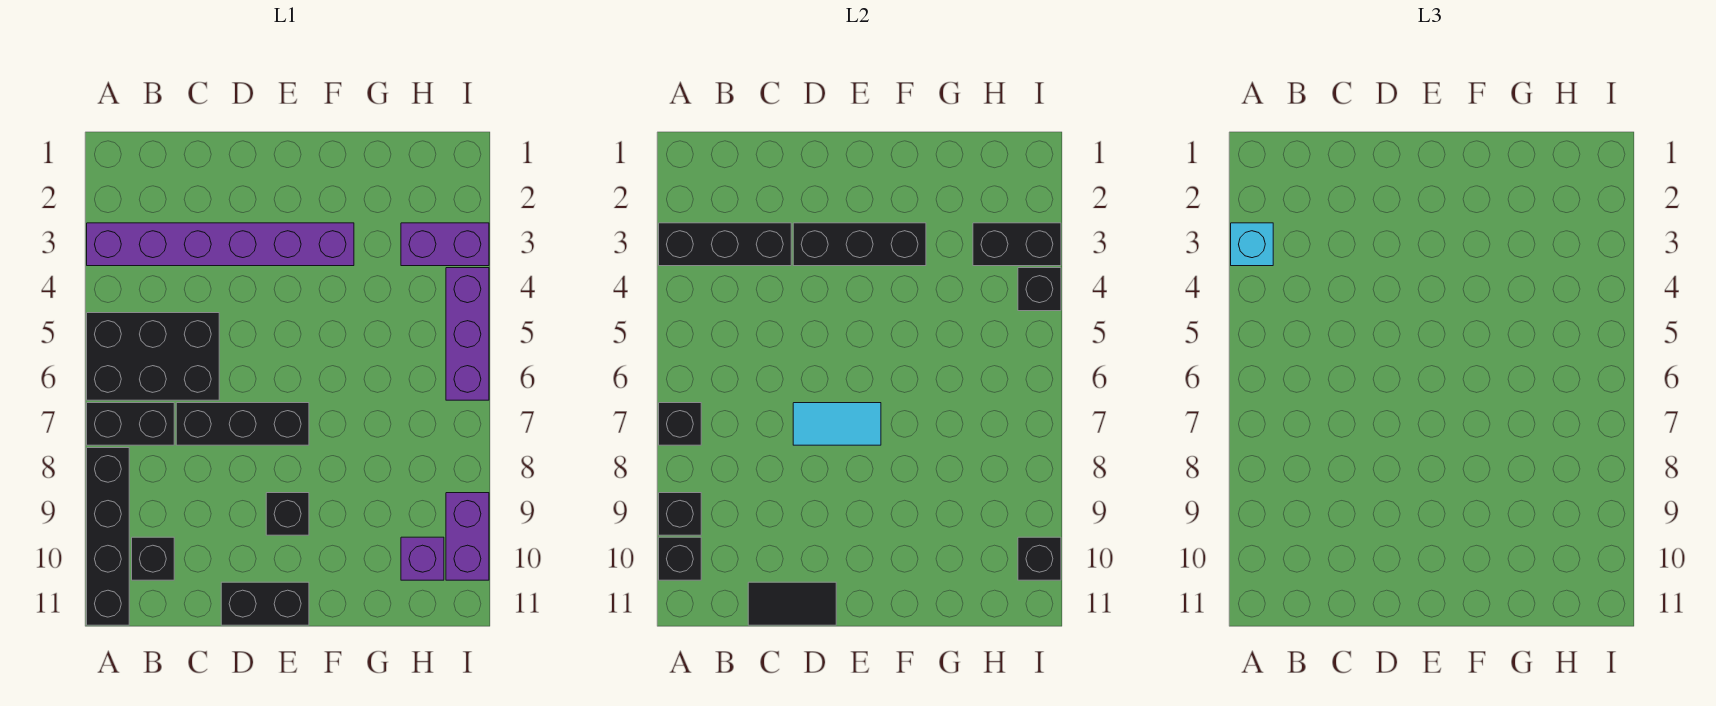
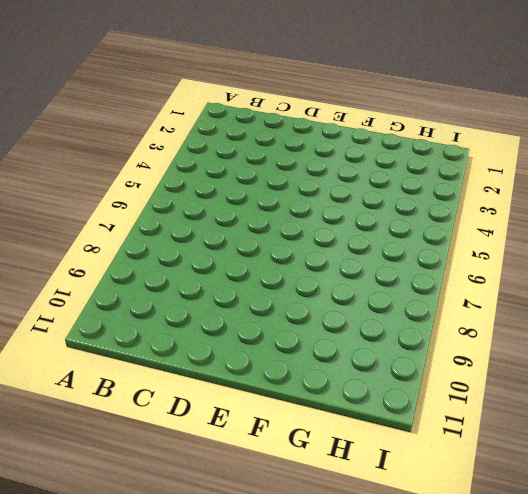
none -> purple brick A3:F3 level 1
none -> black brick A5:C6 level 1
none -> black brick A7:B7 level 1

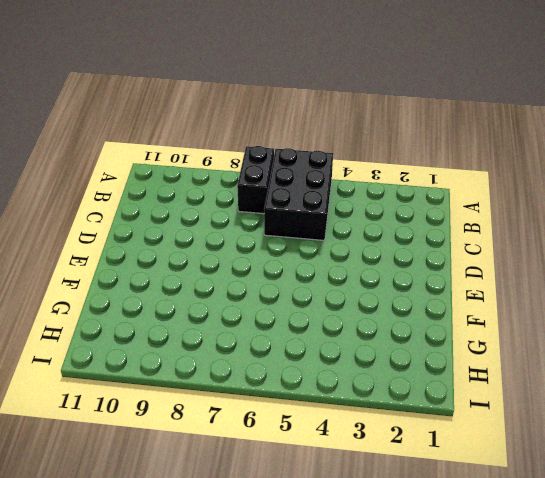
none -> purple brick A3:F3 level 1
none -> black brick A8:A11 level 1
none -> black brick B10 level 1

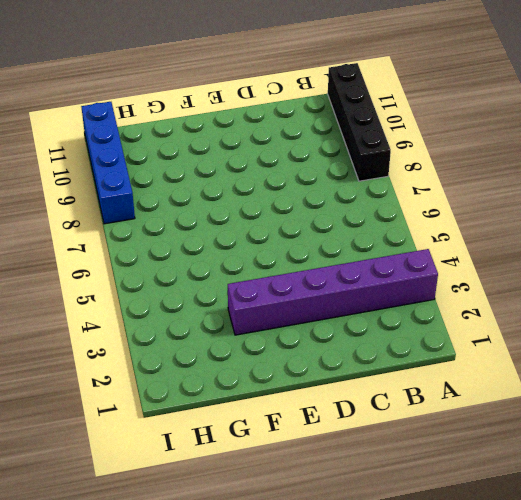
blue brick I8:I11 level 1 -> purple brick I9:I10 level 1
none -> black brick A5:C6 level 1
none -> black brick A7:B7 level 1
none -> black brick B10 level 1

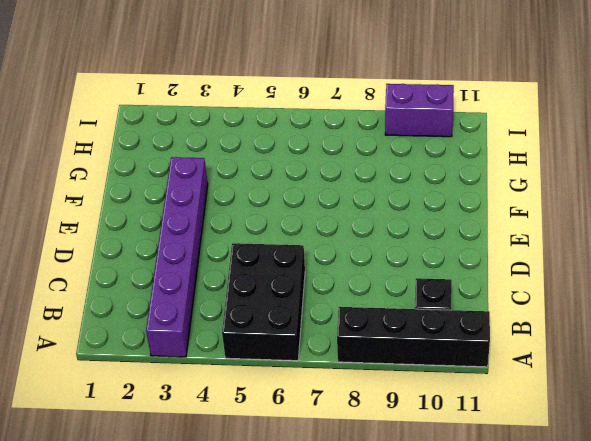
none -> black brick A7:B7 level 1
none -> black brick C7:E7 level 1
none -> black brick D11:E11 level 1

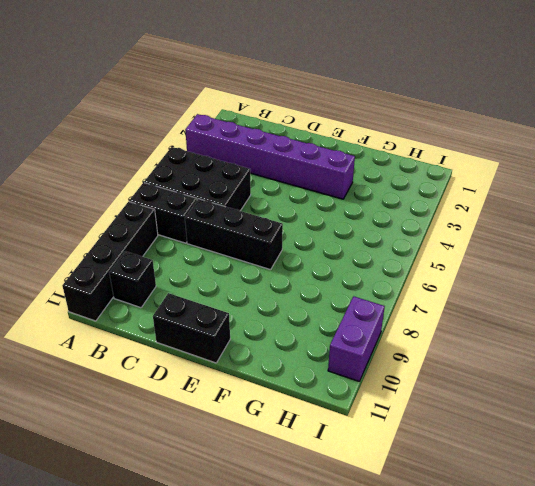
none -> black brick E9 level 1
none -> purple brick H3:I3 level 1
none -> purple brick H10 level 1

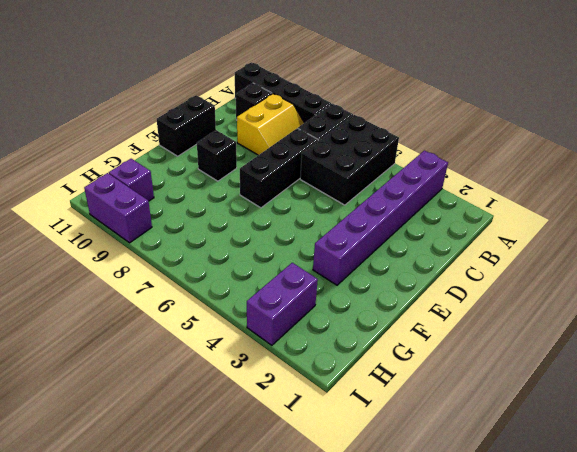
yellow slope B8:C9 level 1 top 9 -> none
none -> purple brick I4:I6 level 1
none -> black brick A3:C3 level 2
none -> black brick A7 level 2

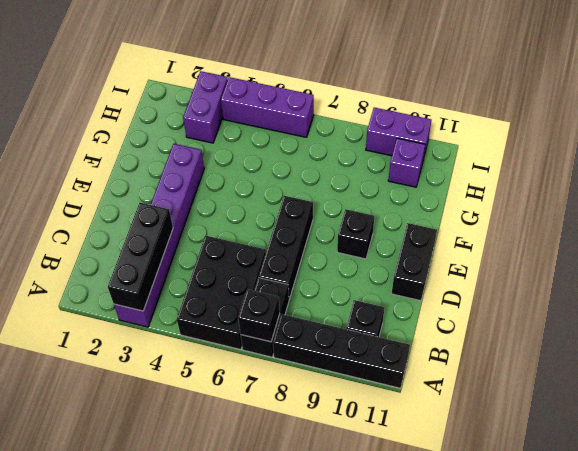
none -> black brick A9 level 2
none -> black brick A10 level 2
none -> black tile C11:D11 level 2

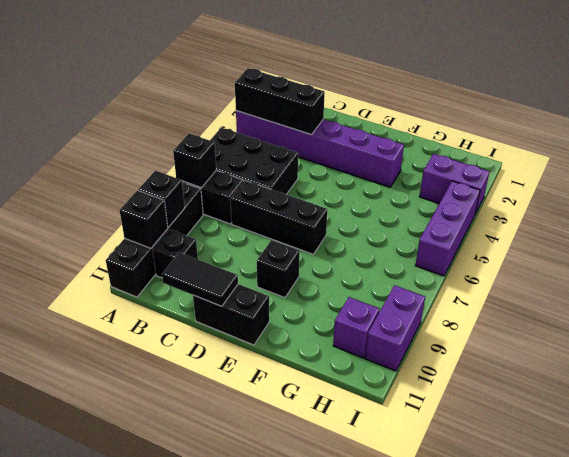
none -> black brick D3:F3 level 2
none -> cyan tile D7:E7 level 2
none -> black brick H3:I3 level 2

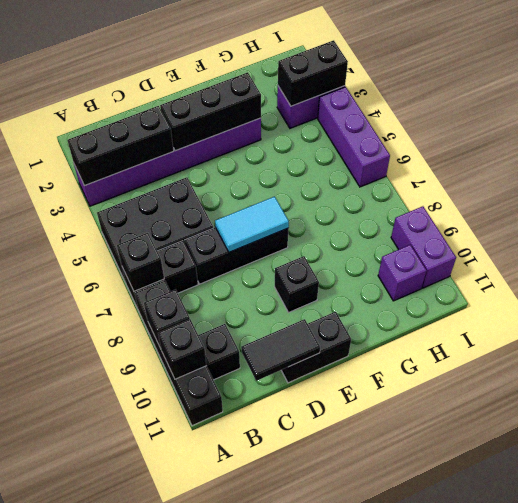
none -> black brick I4 level 2
none -> black brick I10 level 2
none -> cyan brick A3 level 3

